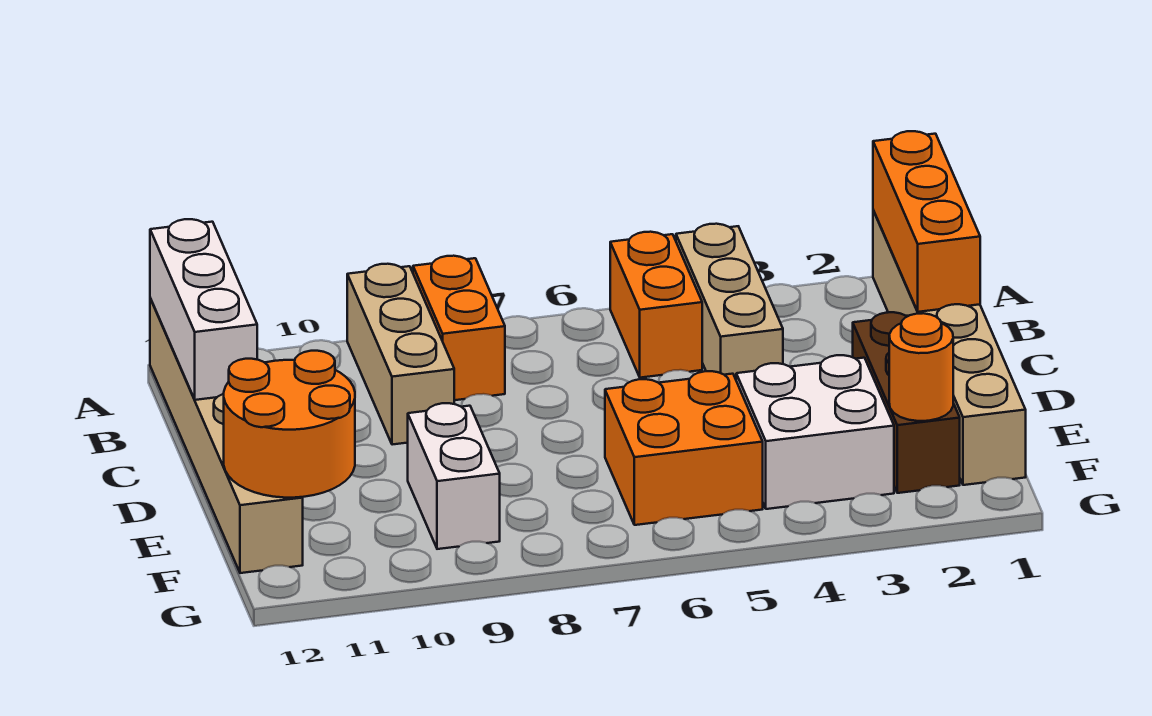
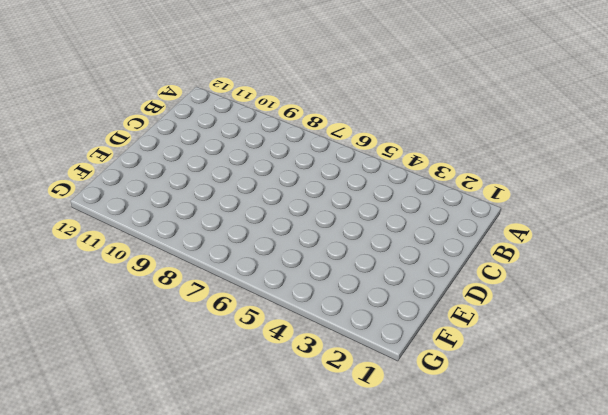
none -> tan brick A1:F1 level 1
none -> tan brick A4:C4 level 1
none -> orange brick A5:B5 level 1

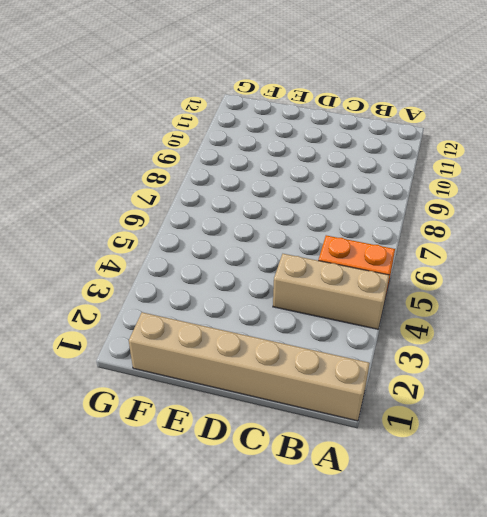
none -> orange brick A8:B8 level 1
none -> tan brick A9:C9 level 1
none -> tan brick A12:F12 level 1

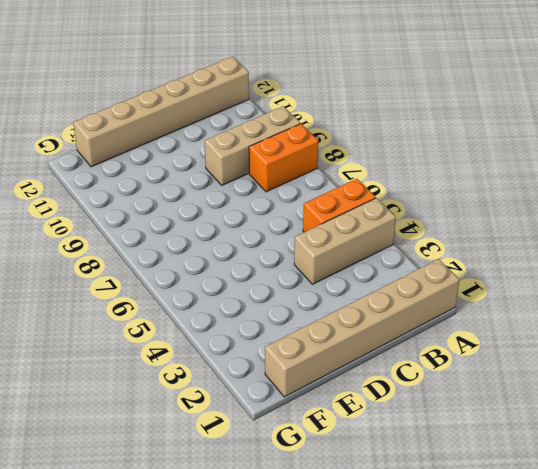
none -> brown brick D2:F2 level 1
none -> white brick E3:F4 level 1
none -> orange brick E5:F6 level 1

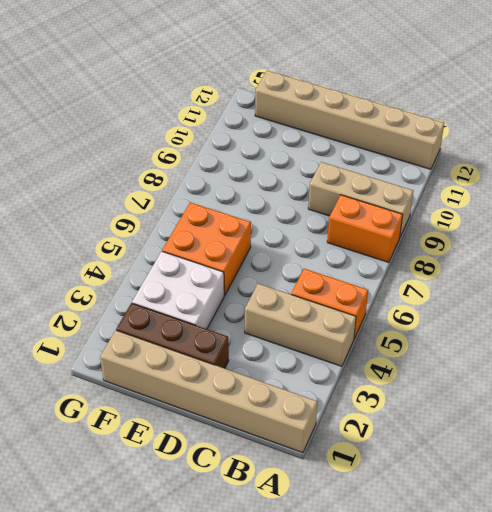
none -> white brick E9:F9 level 1
none -> orange brick A1:C1 level 2
none -> white brick A12:C12 level 2

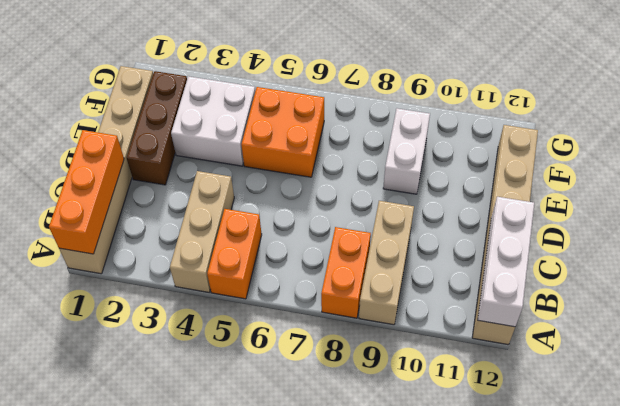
none -> orange round brick E11:F12 level 2
none -> orange round brick F2 level 2

